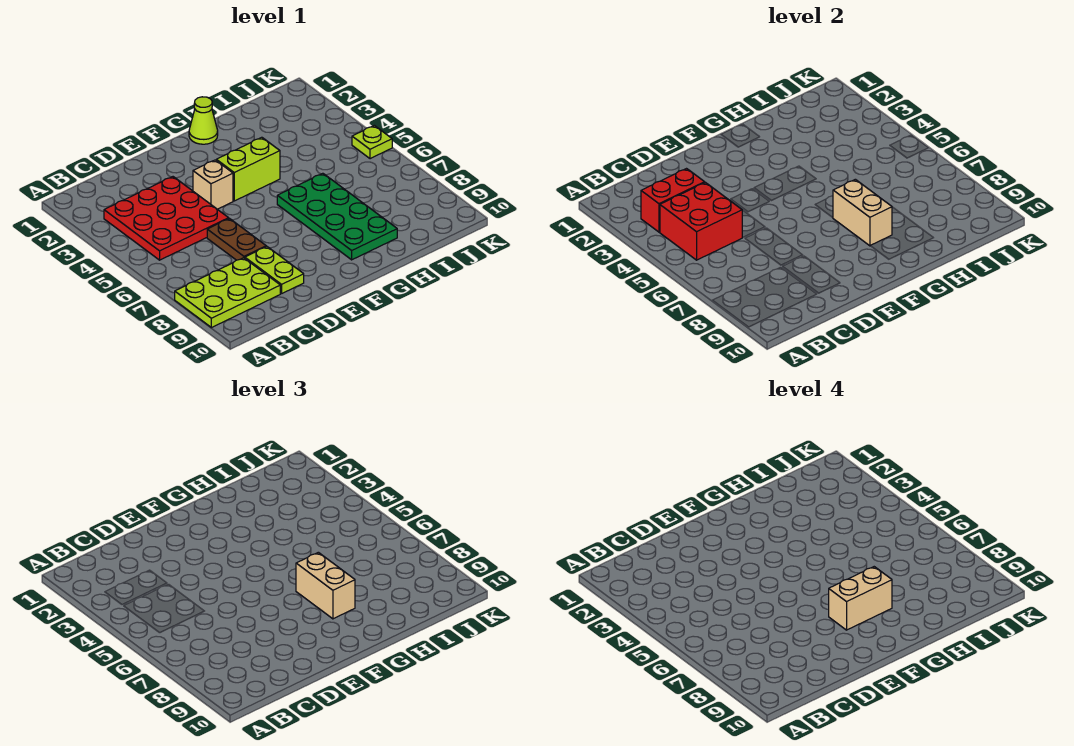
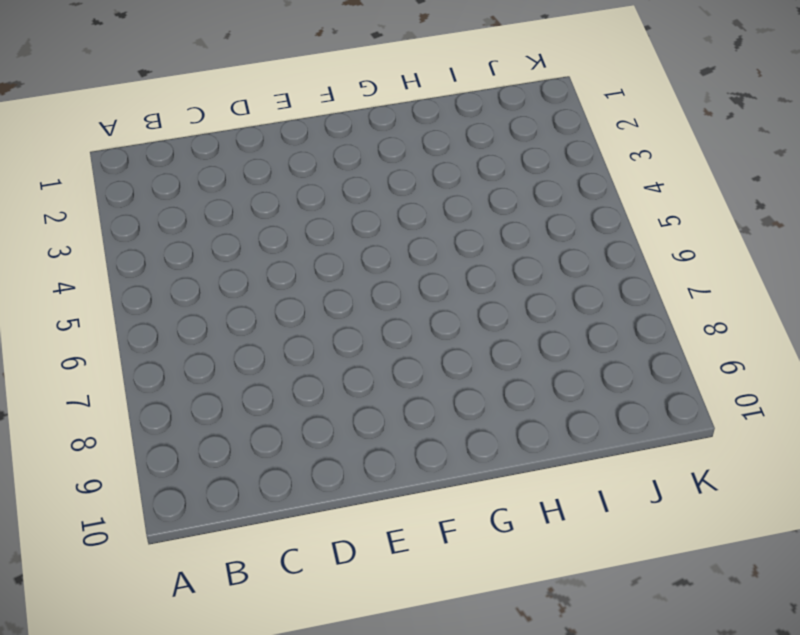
none -> lime plate A8:C9 level 1
none -> red plate B3:D5 level 1
none -> brown plate D6:D7 level 1

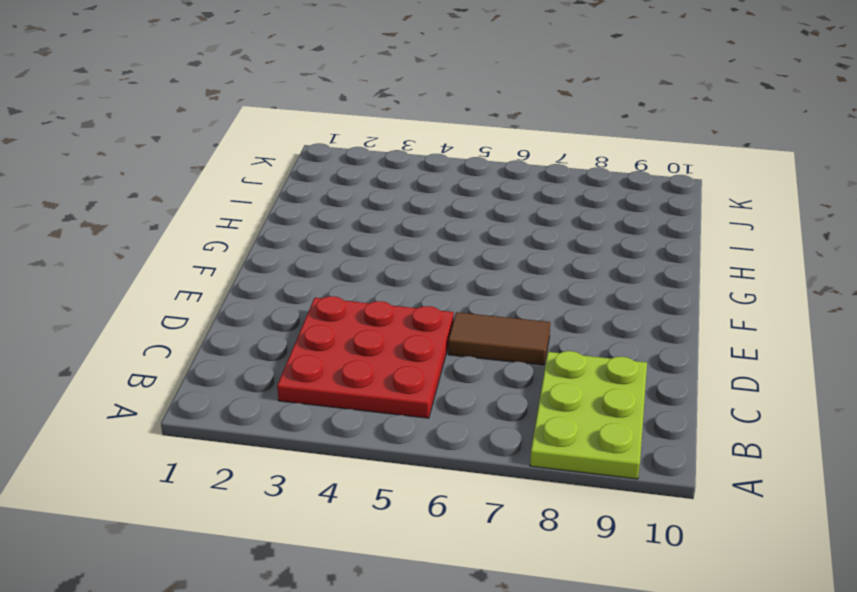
brown tile D6:D7 level 1 -> brown plate D6:D7 level 1
none -> lime plate D8:D9 level 1
none -> tan brick E4 level 1
none -> lime brick F4:G4 level 1

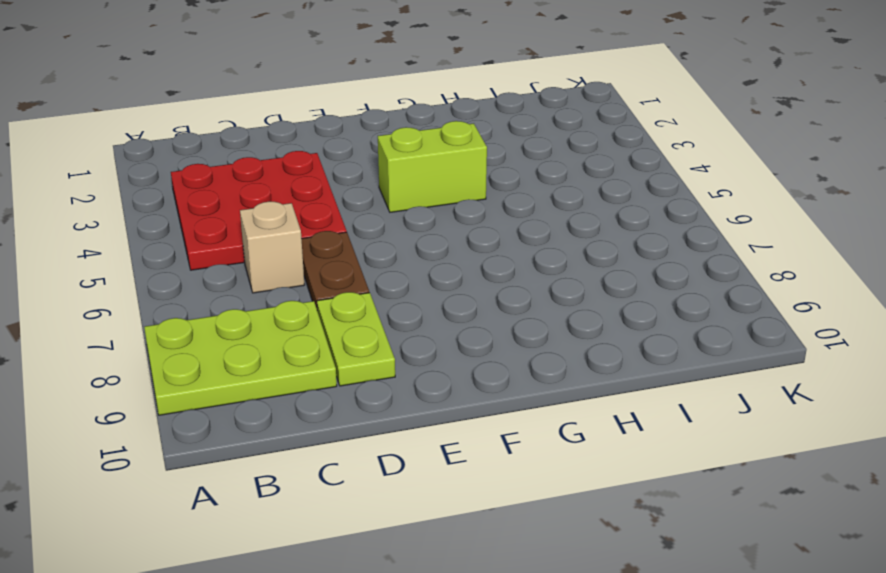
tan brick C6 level 1 -> tan brick E4 level 1
none -> lime cone G1 level 1
none -> green plate G6:H9 level 1
none -> lime plate K5 level 1

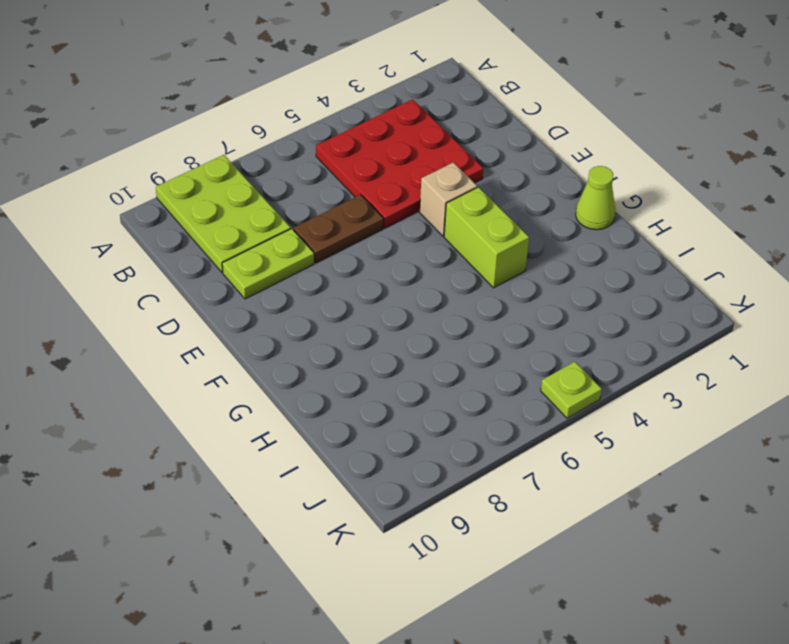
none -> green plate G6:H9 level 1
none -> red brick B3:C3 level 2
none -> red brick B4:C5 level 2

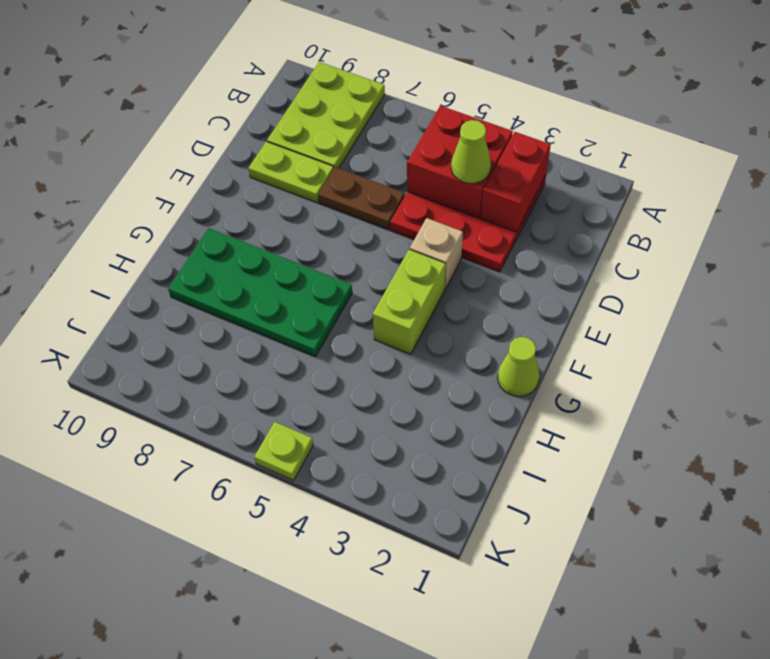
lime cone C4 level 3 -> none
none -> tan brick G7:G8 level 2
none -> tan brick G7:G8 level 3
none -> tan brick F8:G8 level 4

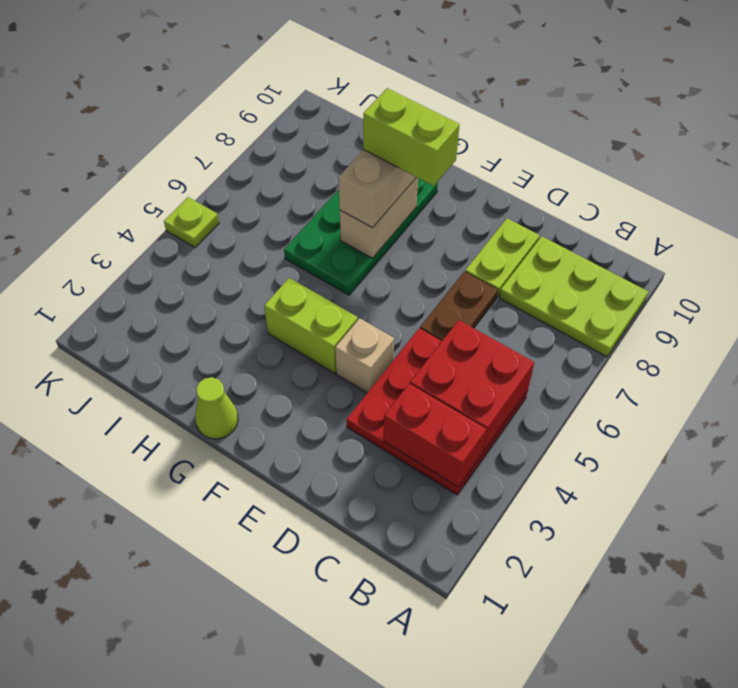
lime brick F8:G8 level 4 -> tan brick F8:G8 level 4

